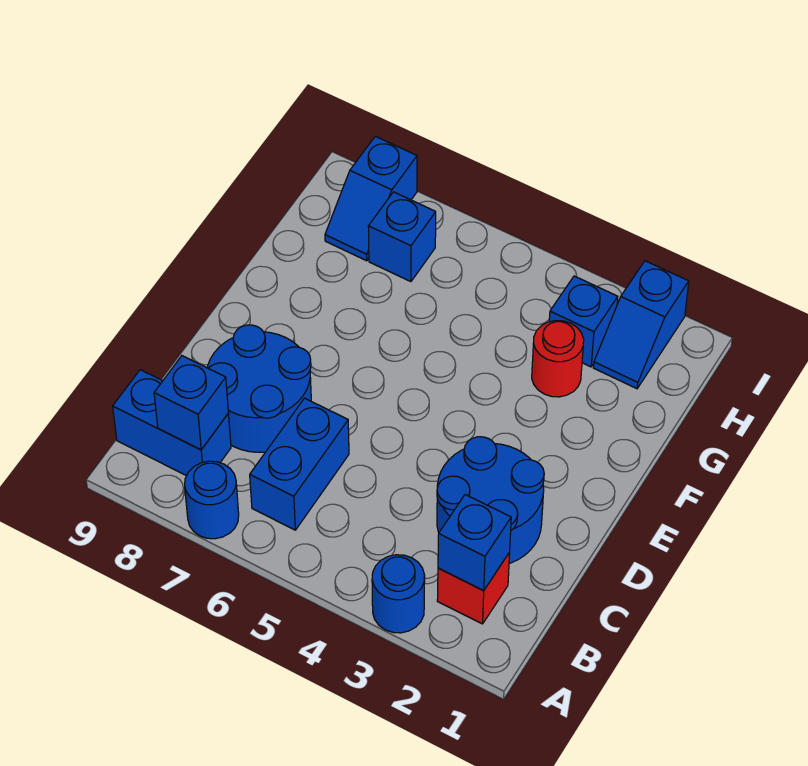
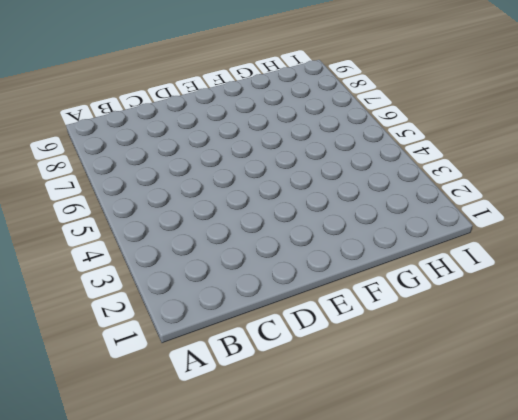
none -> blue round brick A3 level 1
none -> blue round brick A7 level 1
none -> red brick B2 level 1

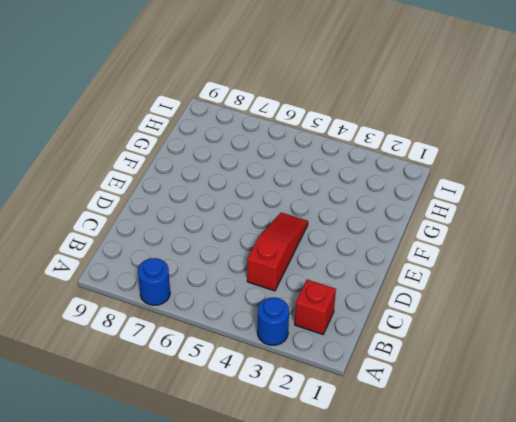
red slope C4:E4 level 1 top C -> none
none -> blue brick B6:C6 level 1
none -> blue brick B8:B9 level 1
none -> blue round brick C2:D3 level 1

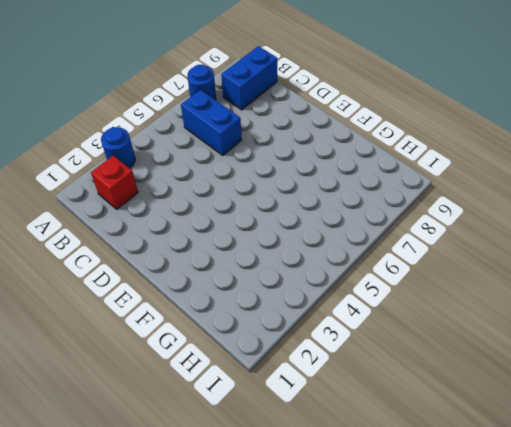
none -> blue round brick C2:D3 level 1
none -> blue round brick C7:D8 level 1
none -> red round brick G3 level 1

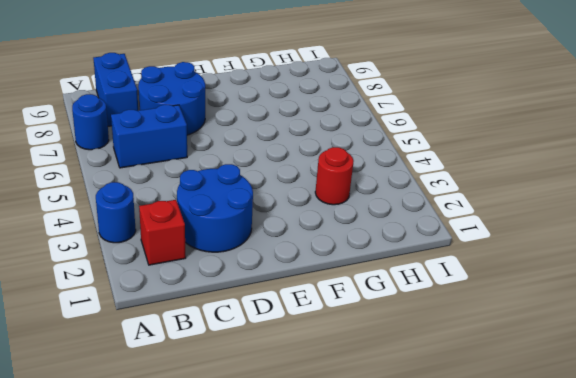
none -> blue slope H2:I2 level 1 top I
none -> blue brick H3 level 1
none -> blue brick H7 level 1

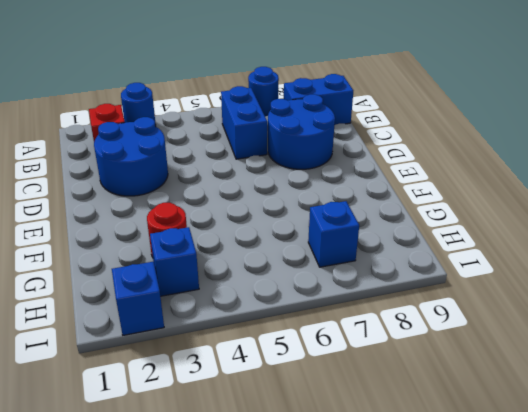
none -> blue slope H8:I8 level 1 top I
none -> blue brick B2 level 2
none -> blue brick B8 level 2

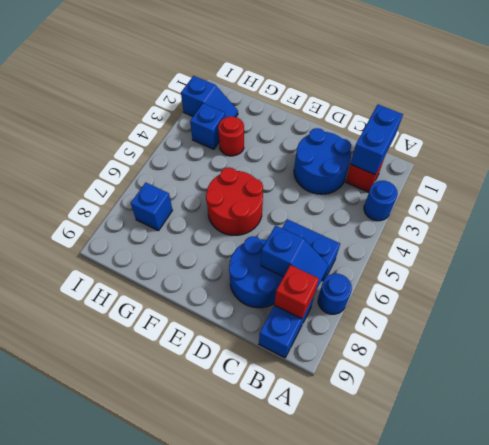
blue brick B1:B2 level 2 -> blue brick B2 level 2
blue slope B7:C7 level 2 top C -> blue slope H8:I8 level 1 top I
red brick B8 level 2 -> blue brick B8 level 2
red round brick E5:F6 level 1 -> none

